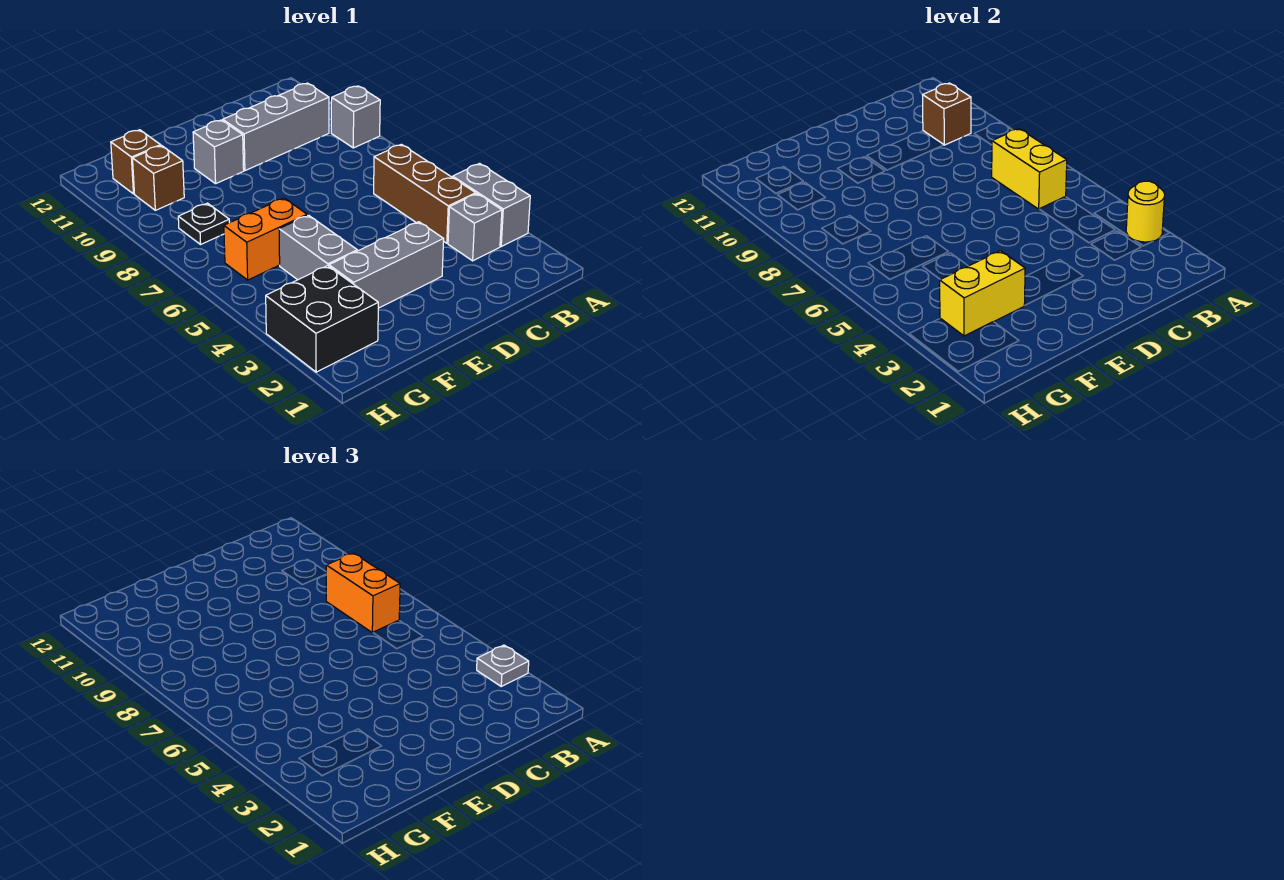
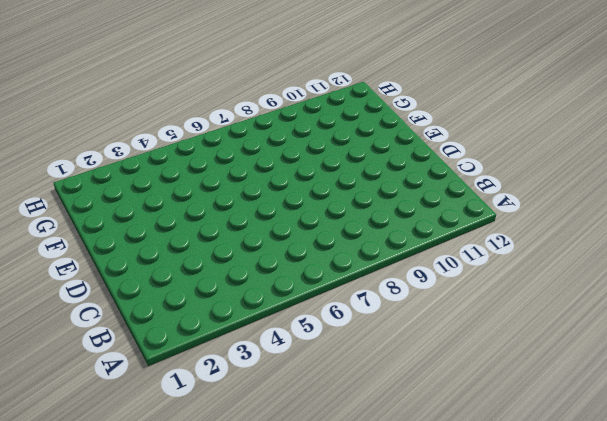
none -> grey brick A3:A4 level 1
none -> grey brick A9 level 1
none -> grey brick B3 level 1

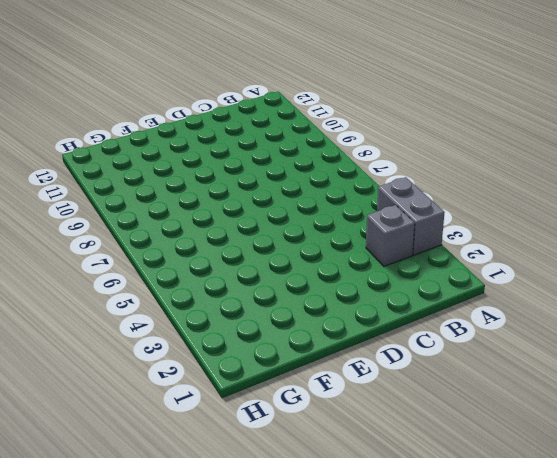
none -> grey brick A9 level 1
none -> brown brick B4:B6 level 1
none -> grey brick B10:D10 level 1

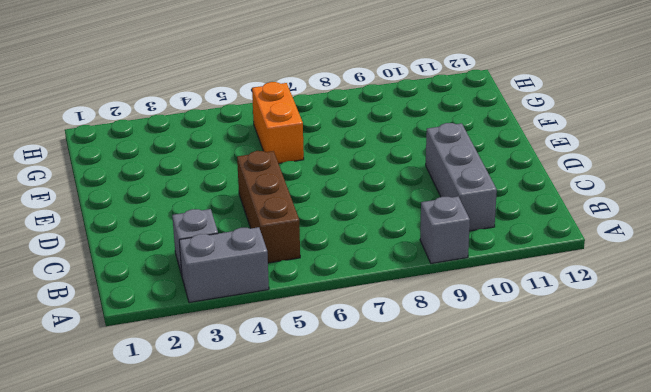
brown brick B5:D5 level 1 -> brown brick B4:B6 level 1
none -> grey brick D3:F3 level 1
none -> grey brick E10 level 1
none -> grey brick F4:F5 level 1

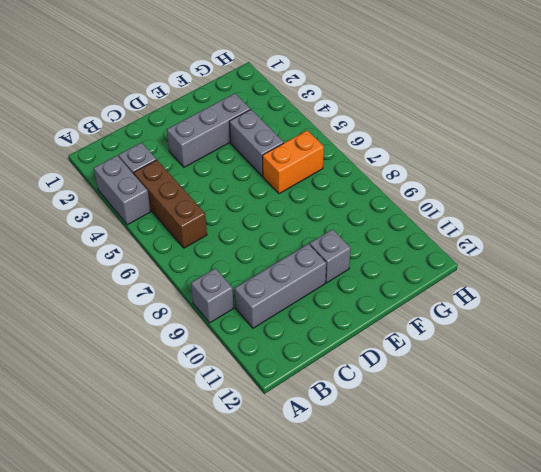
none -> black brick G2:H3 level 1
none -> black plate G8 level 1
none -> brown brick G10 level 1

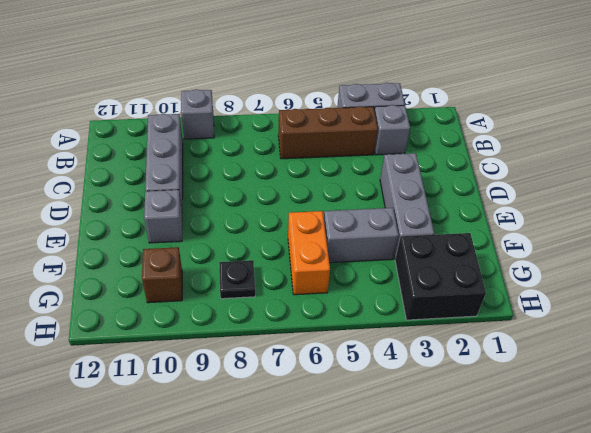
none -> brown brick G11 level 1
none -> yellow round brick A3 level 2
none -> yellow brick B6:B7 level 2

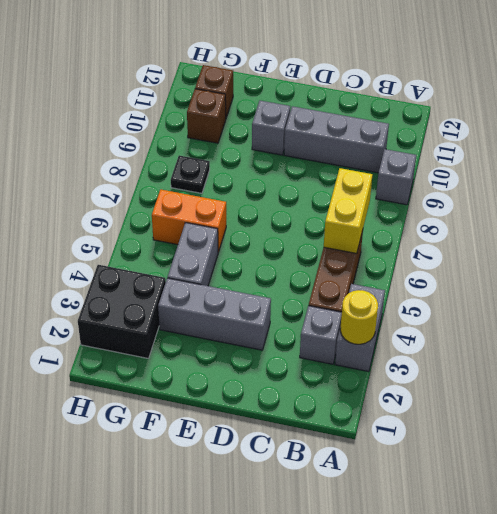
none -> brown brick B10 level 2
none -> yellow brick F3:G3 level 2
none -> grey plate A3 level 3

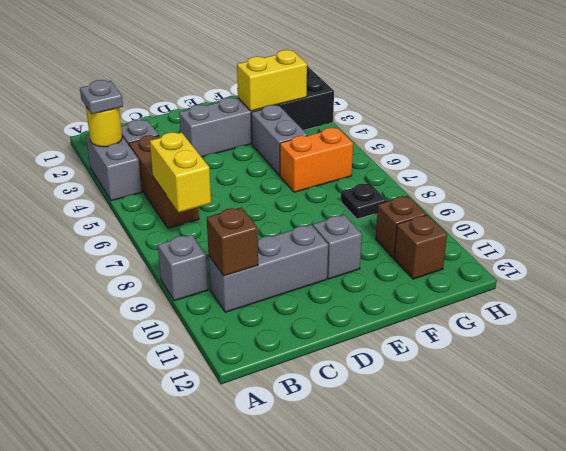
none -> orange brick B7:B8 level 3

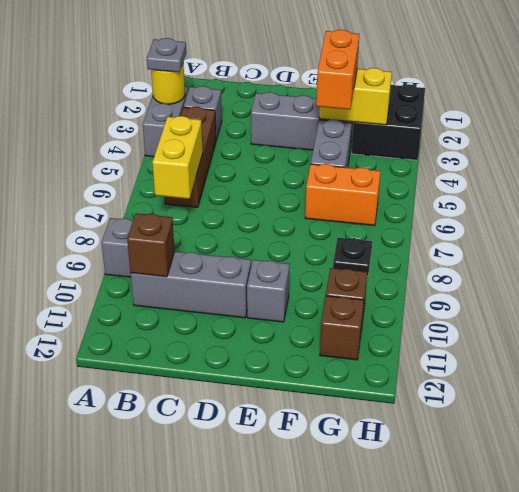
orange brick F3:F4 level 3 -> orange brick B7:B8 level 3

